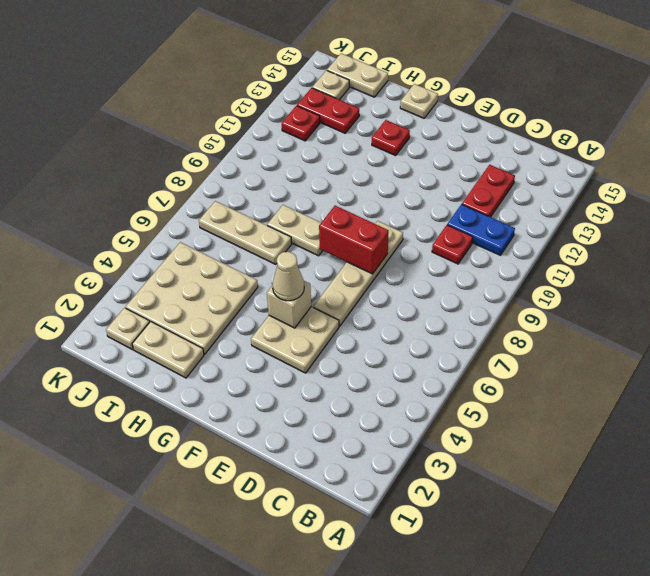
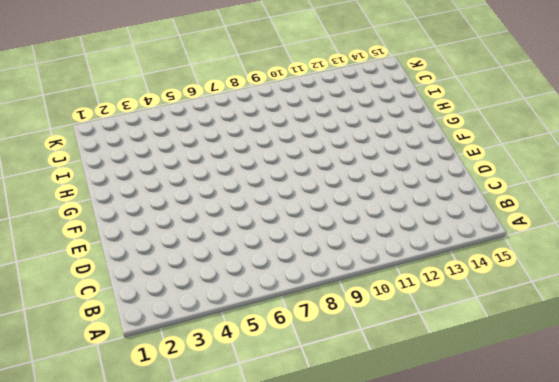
none -> blue plate B11:C11 level 1
none -> red plate C10 level 1
none -> red plate C12:C13 level 1

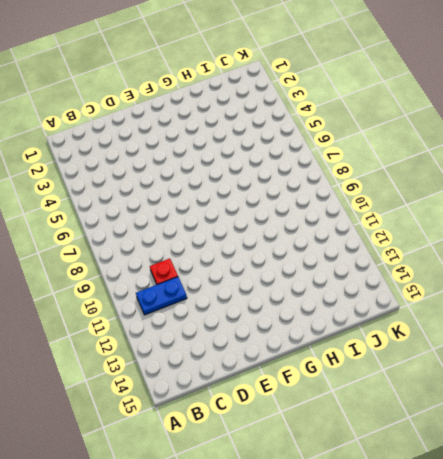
none -> red plate C12:C13 level 1
none -> tan plate E4:F5 level 1
none -> tan plate E6:E9 level 1

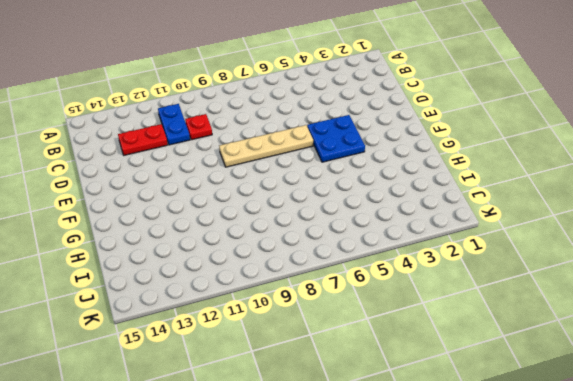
blue plate E4:F5 level 1 -> tan plate E4:F5 level 1
none -> tan plate G8:H8 level 1
none -> red plate G13 level 1
none -> tan plate G15 level 1

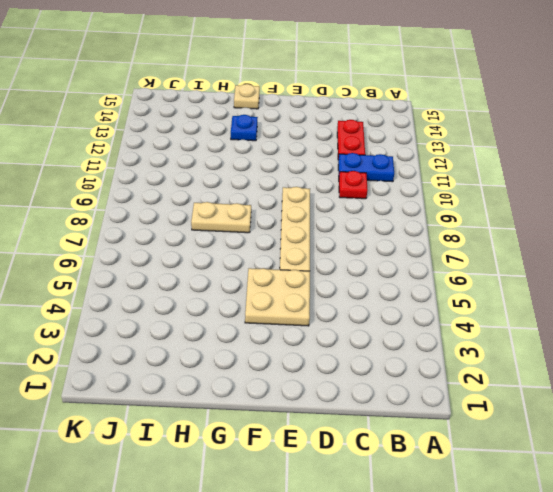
blue plate G13 level 1 -> red plate G13 level 1
none -> tan plate H2:I2 level 1
none -> tan plate H3:J5 level 1
none -> tan plate H7:J7 level 1

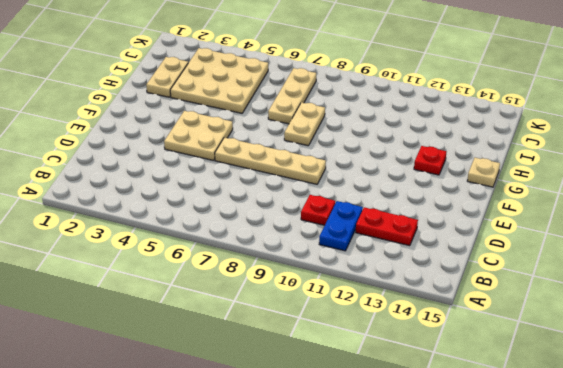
none -> red plate I13:J13 level 1
none -> tan plate I15:J15 level 1
none -> tan plate J2 level 1

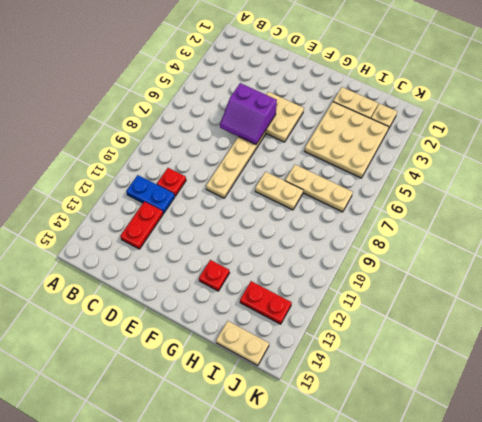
purple slope D5:E6 level 2 top 5 -> none
none -> tan plate G15 level 1
none -> red plate J12 level 1
none -> tan plate J14 level 1

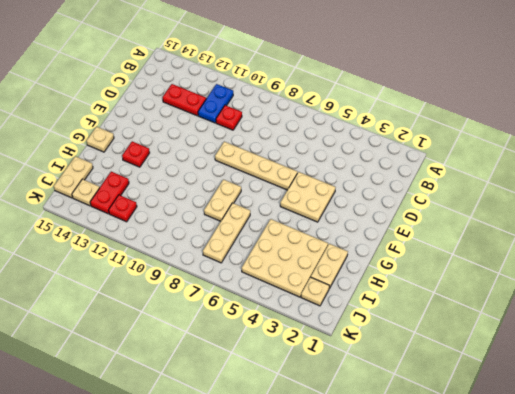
none -> red brick E8:F8 level 2
none -> tan brick F5 level 2
none -> tan cone F5 level 3

